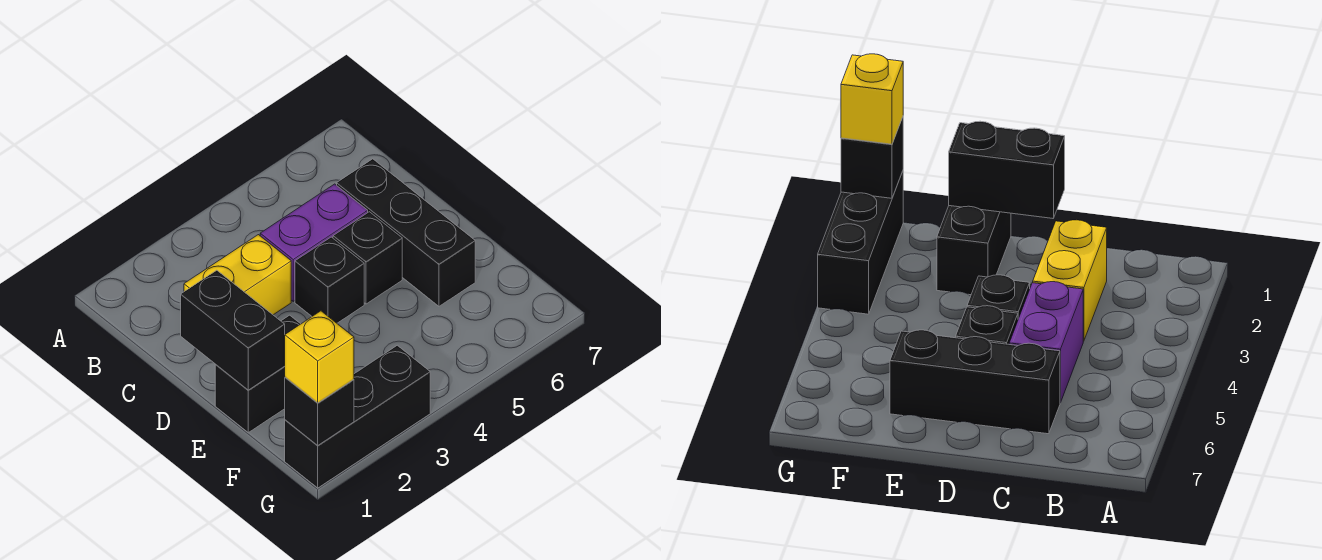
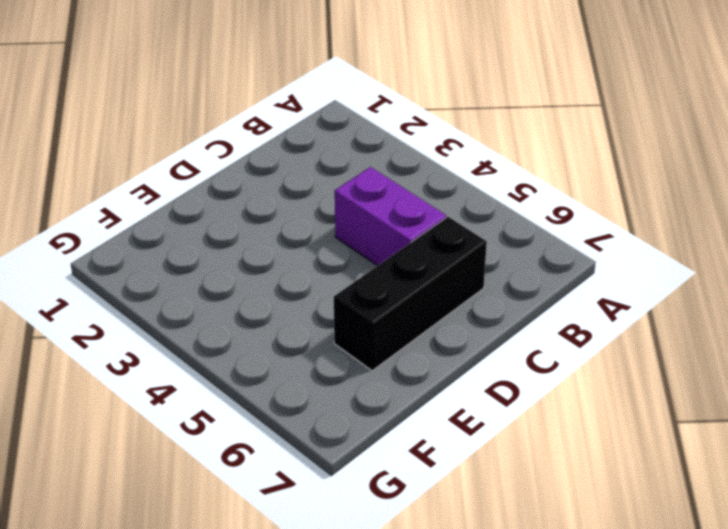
none -> yellow brick C2:C3 level 1
none -> black brick D4 level 1

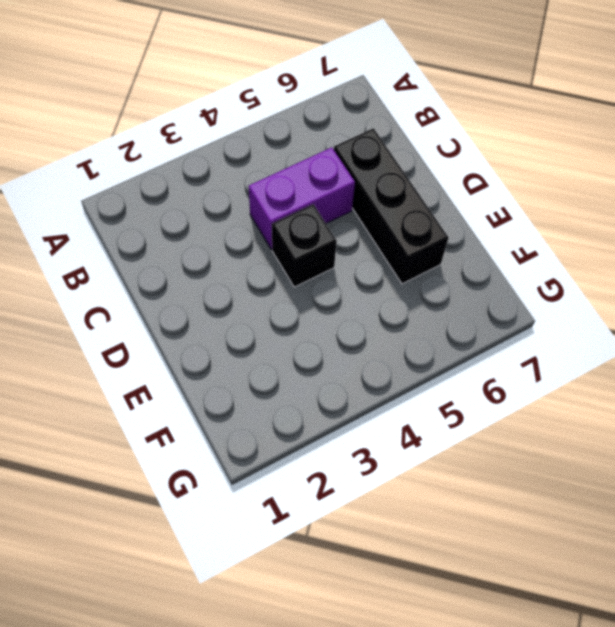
none -> yellow brick C2:C3 level 1
none -> black brick D5 level 1

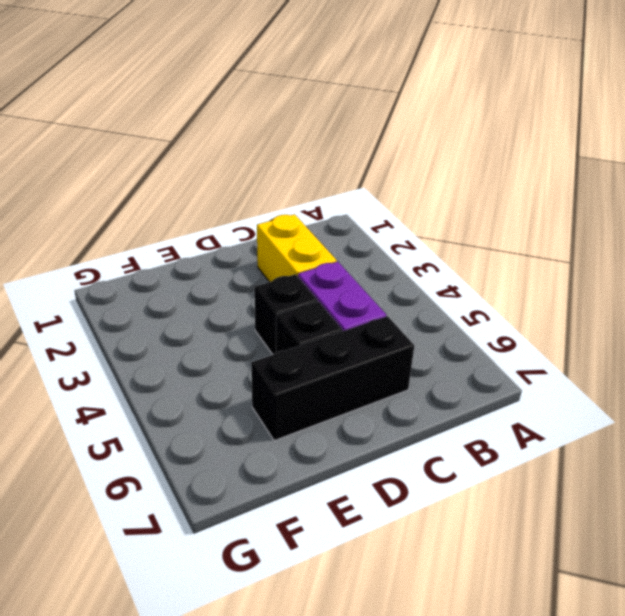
none -> black brick E1:E2 level 1
none -> black brick G1:G3 level 1

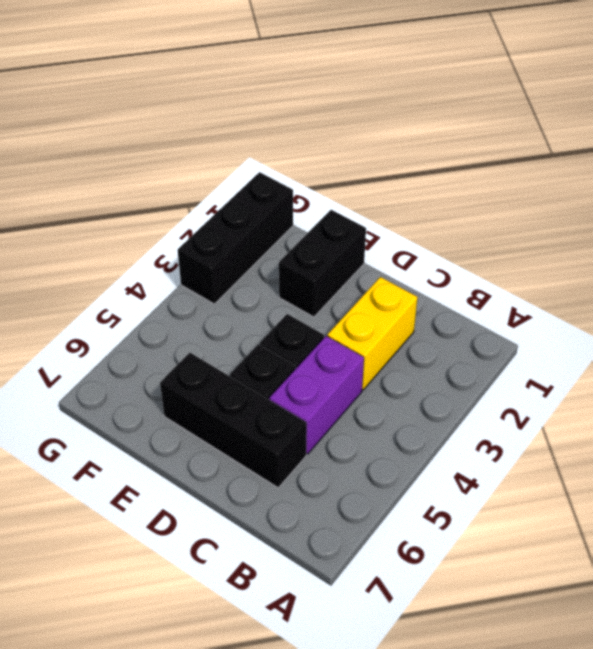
none -> black brick D1:E1 level 2
none -> black brick G1 level 2

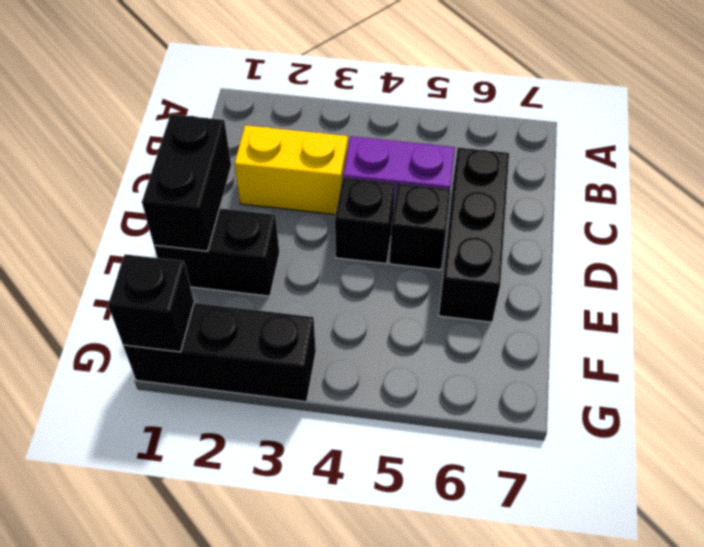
none -> yellow brick G1 level 3

